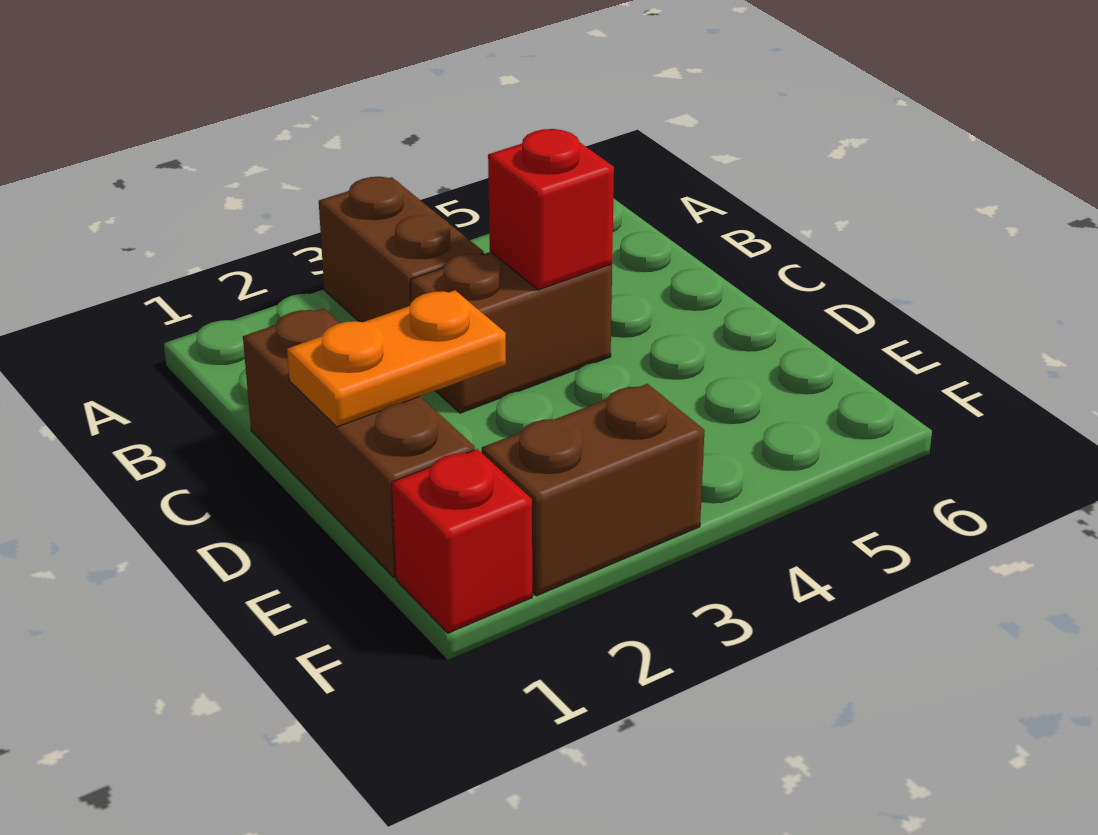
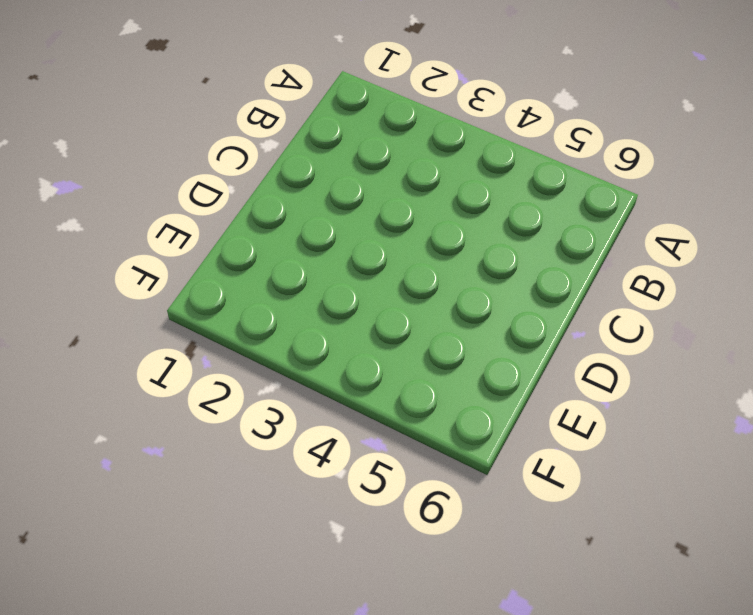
none -> brown brick A3:B3 level 1
none -> brown brick C1:E1 level 1

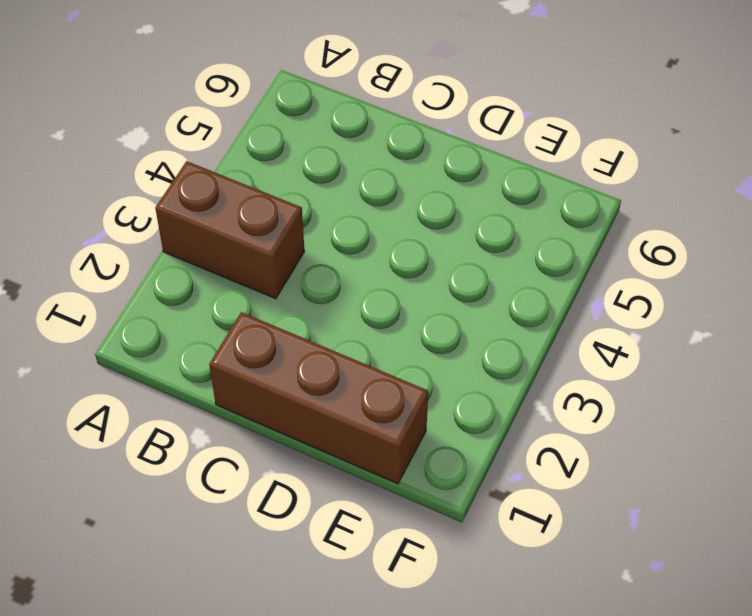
none -> brown brick C3:C4 level 1
none -> red brick F1 level 1

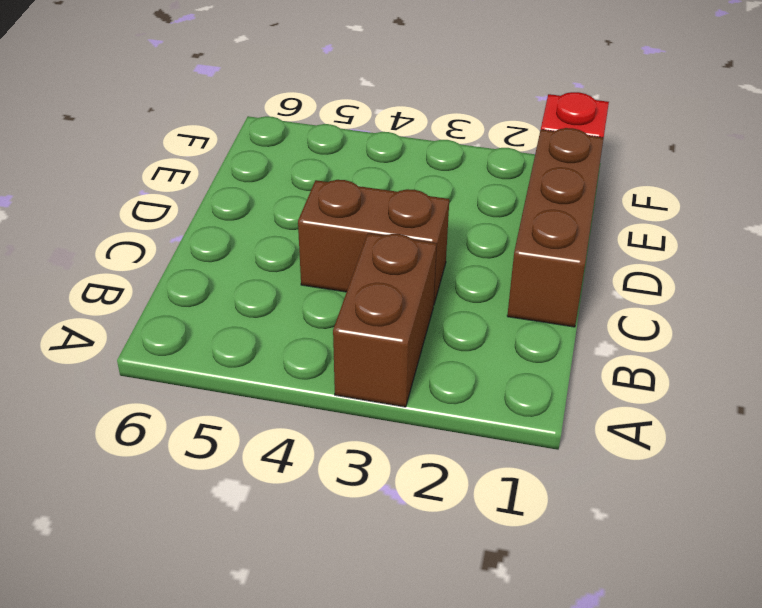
none -> brown brick F2:F3 level 1
none -> red brick C4 level 2

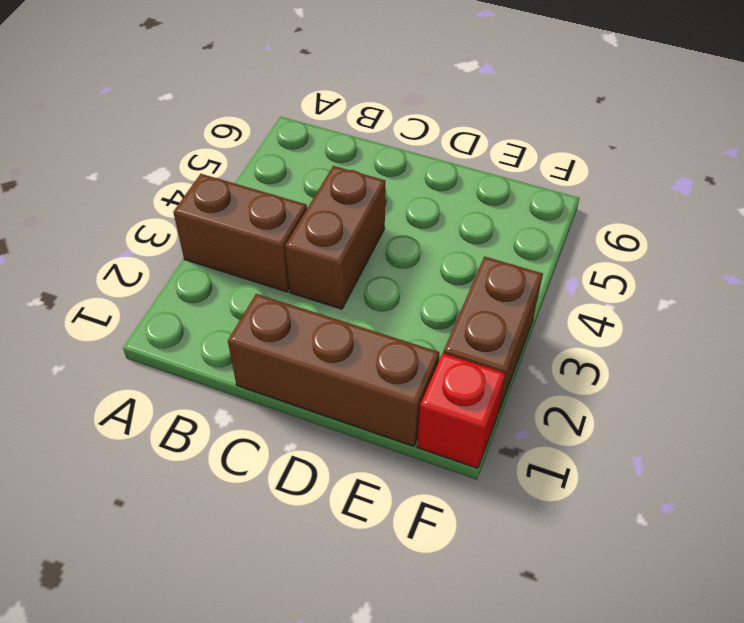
none -> red brick C4 level 2
none -> orange plate D1:D2 level 2

